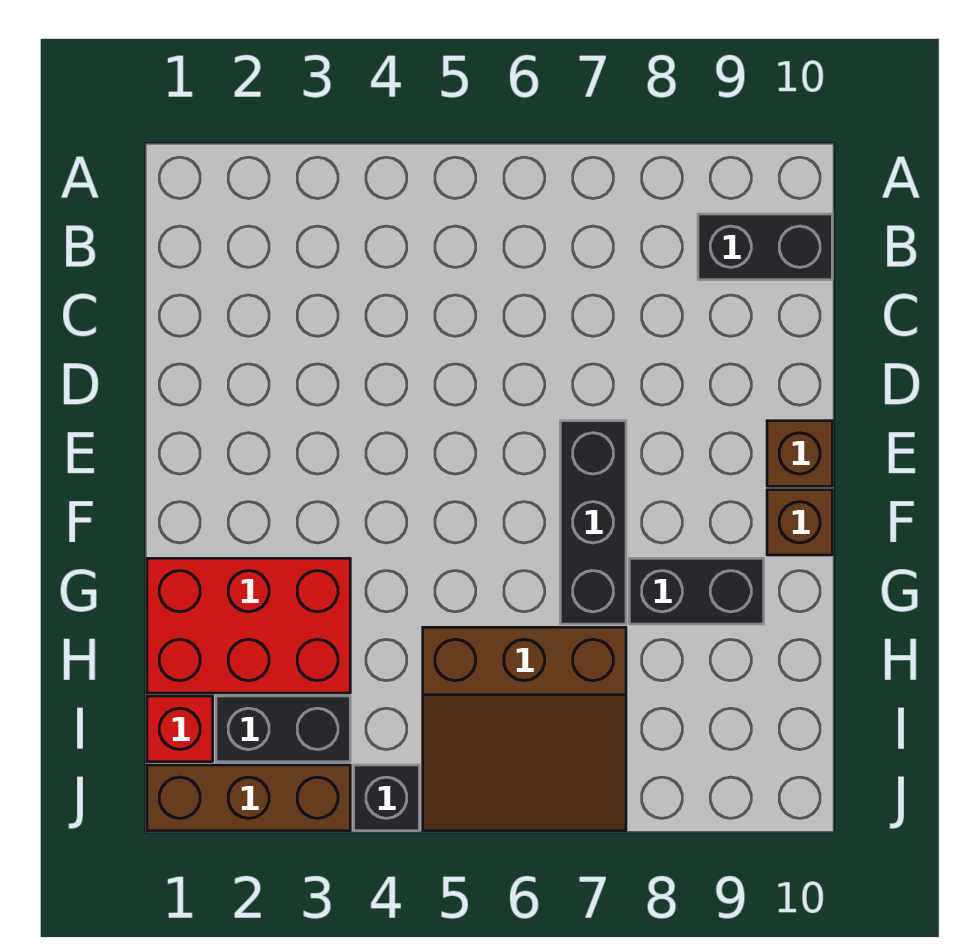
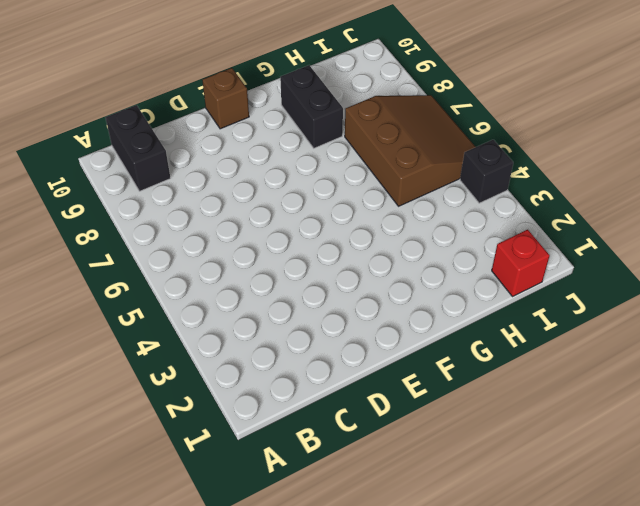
none -> black brick E7:G7 level 1
none -> brown brick F10 level 1

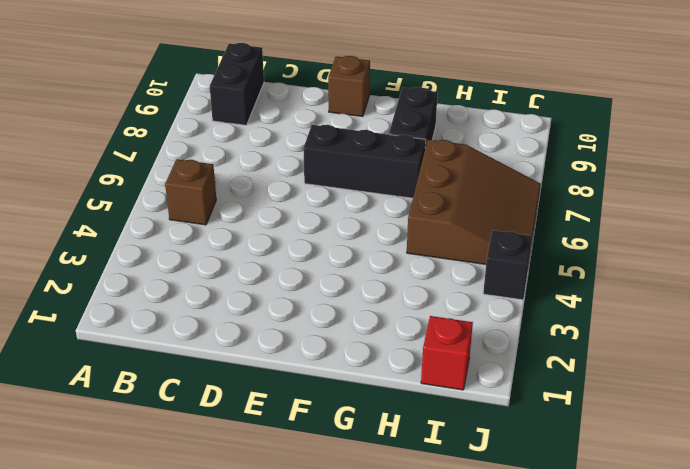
brown brick B5 level 1 -> brown brick F10 level 1
none -> red brick G1:H3 level 1
none -> black brick I2:I3 level 1

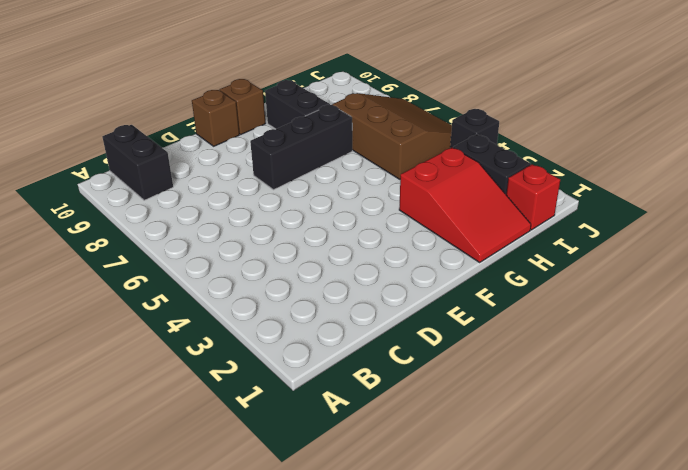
red slope G1:H3 level 1 top 3 -> red brick G1:H3 level 1
none -> brown brick J1:J3 level 1

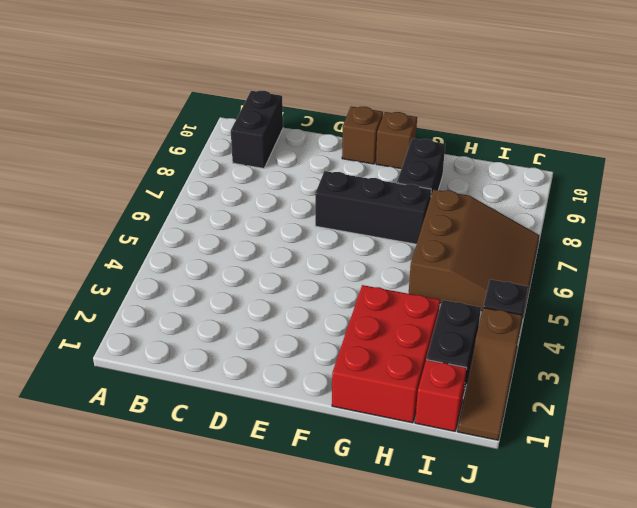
brown slope J1:J3 level 1 top 3 -> brown brick J1:J3 level 1

